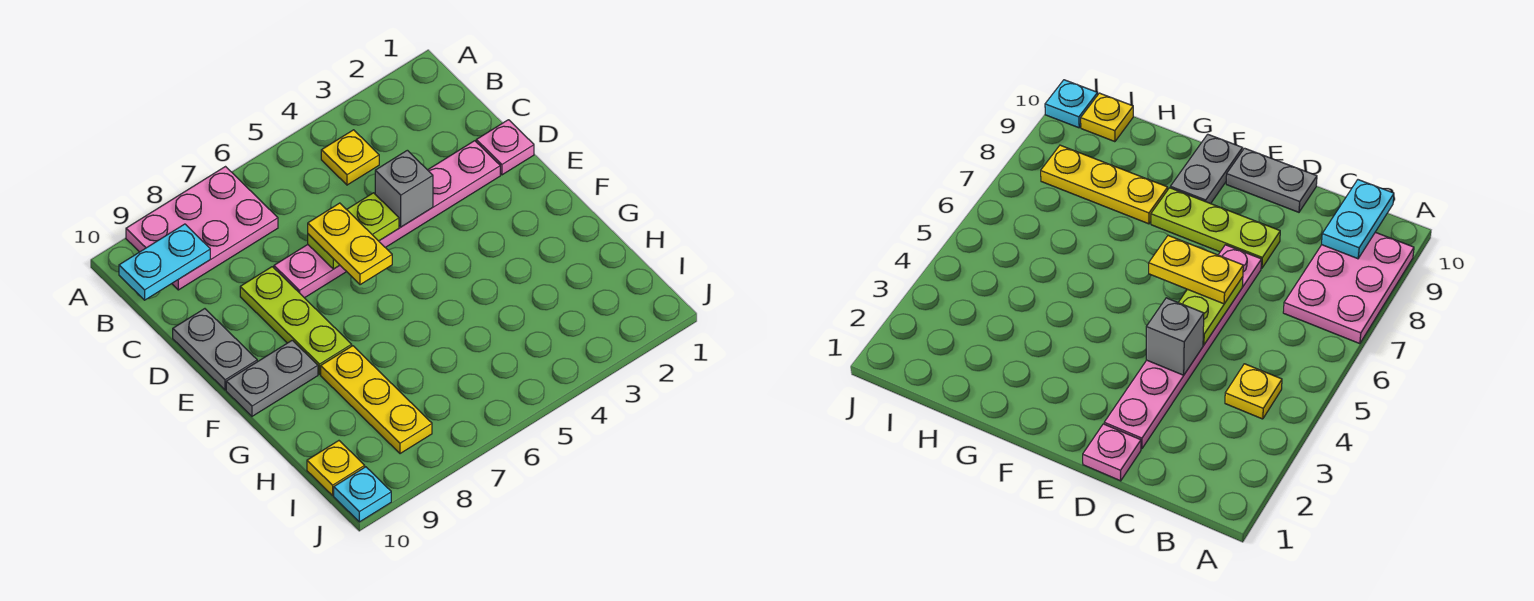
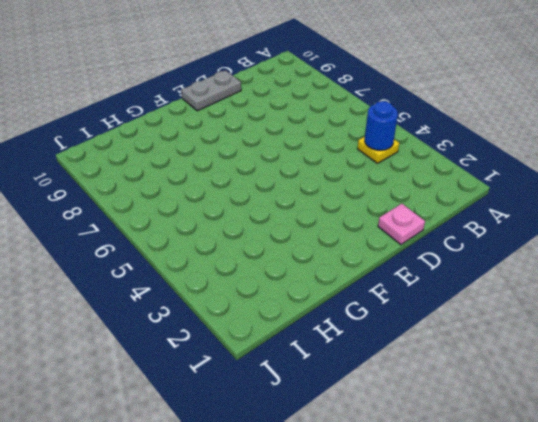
blue round brick B4 level 2 -> none
none -> pink plate A7:B9 level 1
none -> pink plate D2:D7 level 1
none -> lime plate D8:F8 level 1

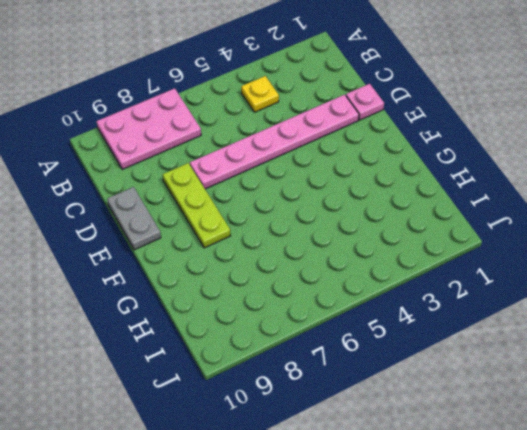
none -> grey plate F9:F10 level 1
none -> yellow plate G8:I8 level 1
none -> yellow plate I10 level 1

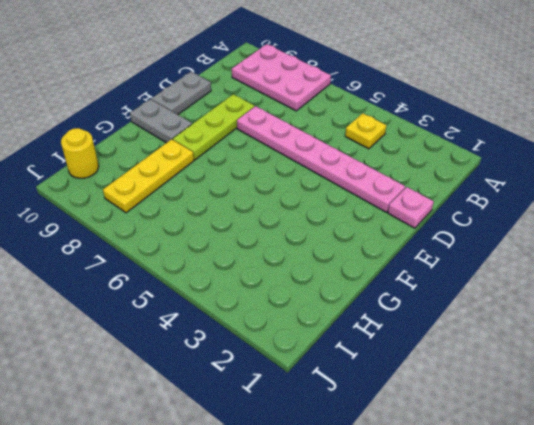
yellow round brick I10 level 1 -> yellow plate I10 level 1
none -> cyan plate J10 level 1
none -> cyan plate B9:B10 level 2
none -> grey brick D4 level 2

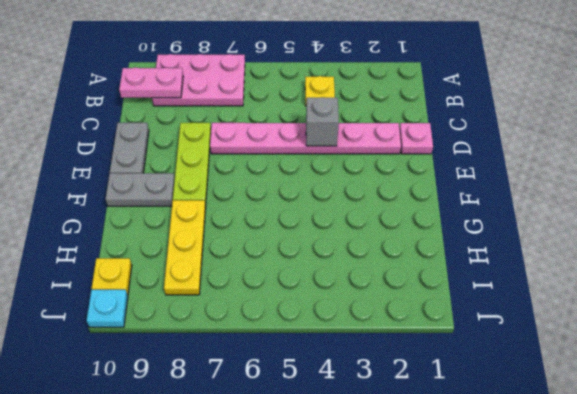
pink plate B9:B10 level 2 -> cyan plate B9:B10 level 2
none -> lime plate D5:D6 level 2
none -> yellow plate D6:E6 level 3

